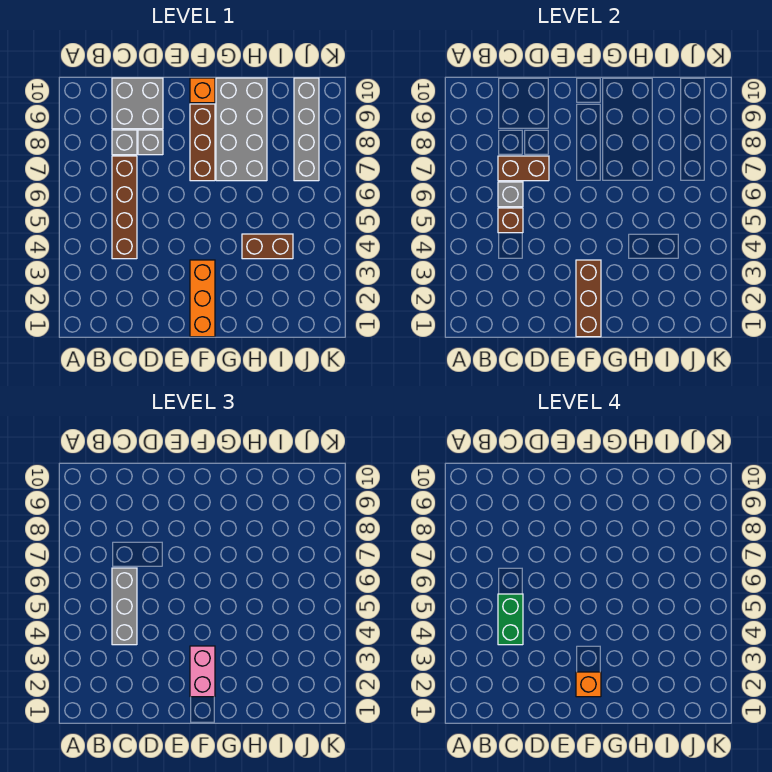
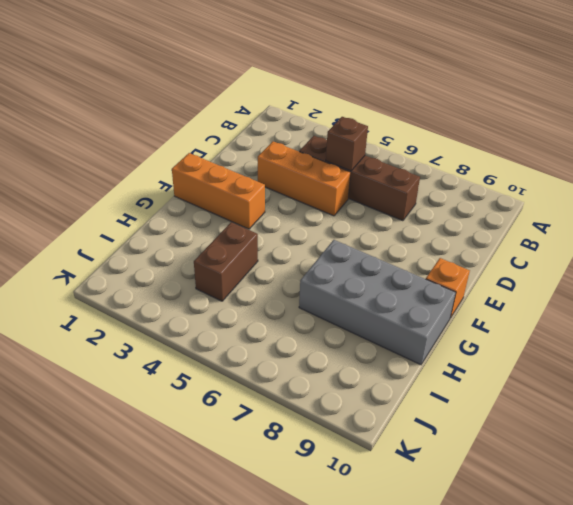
orange brick D3:D5 level 1 -> none
none -> grey brick C8 level 1
none -> grey brick C9:D10 level 1
none -> grey brick D8 level 1

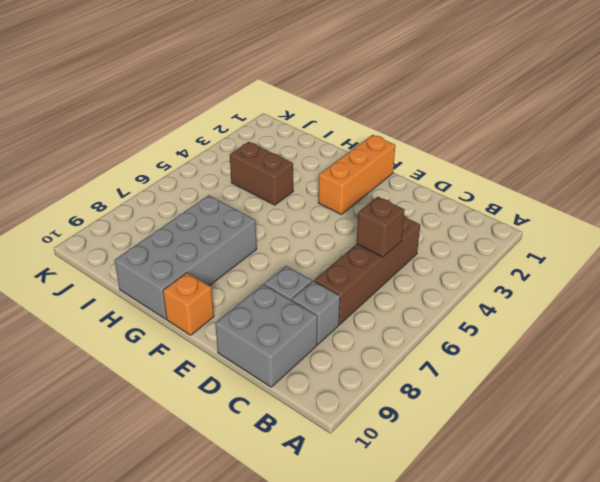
none -> brown brick F7:F9 level 1
none -> grey brick J7:J10 level 1
none -> grey brick C6 level 2

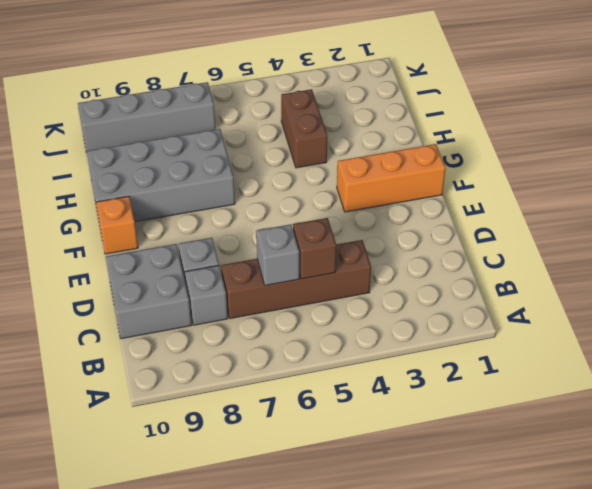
none -> brown brick F7:F9 level 1
none -> brown brick C7:D7 level 2
none -> brown brick F1:F3 level 2

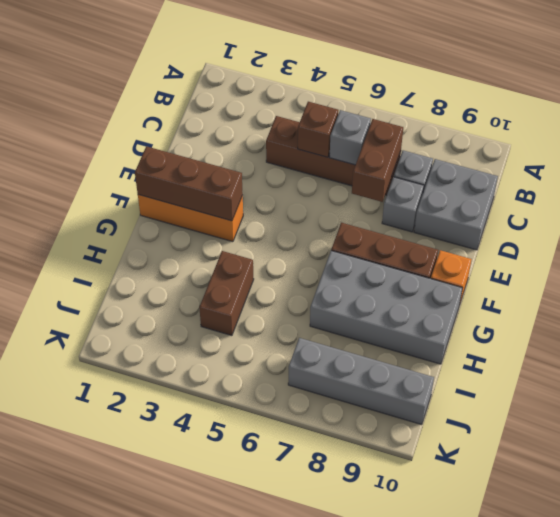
none -> grey brick C4:C6 level 3
none -> pink brick F2:F3 level 3
none -> green brick C4:C5 level 4

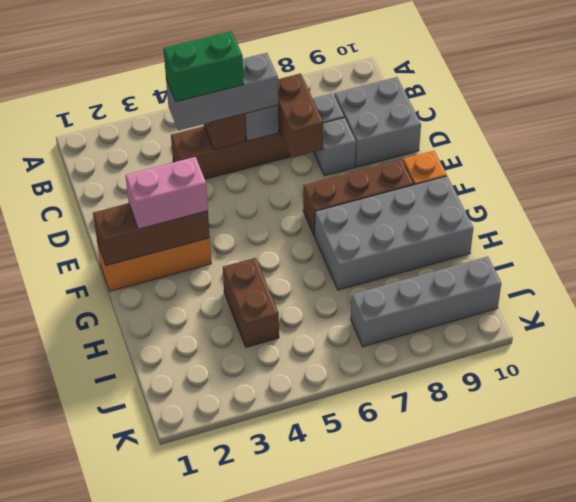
none -> orange brick F2 level 4

